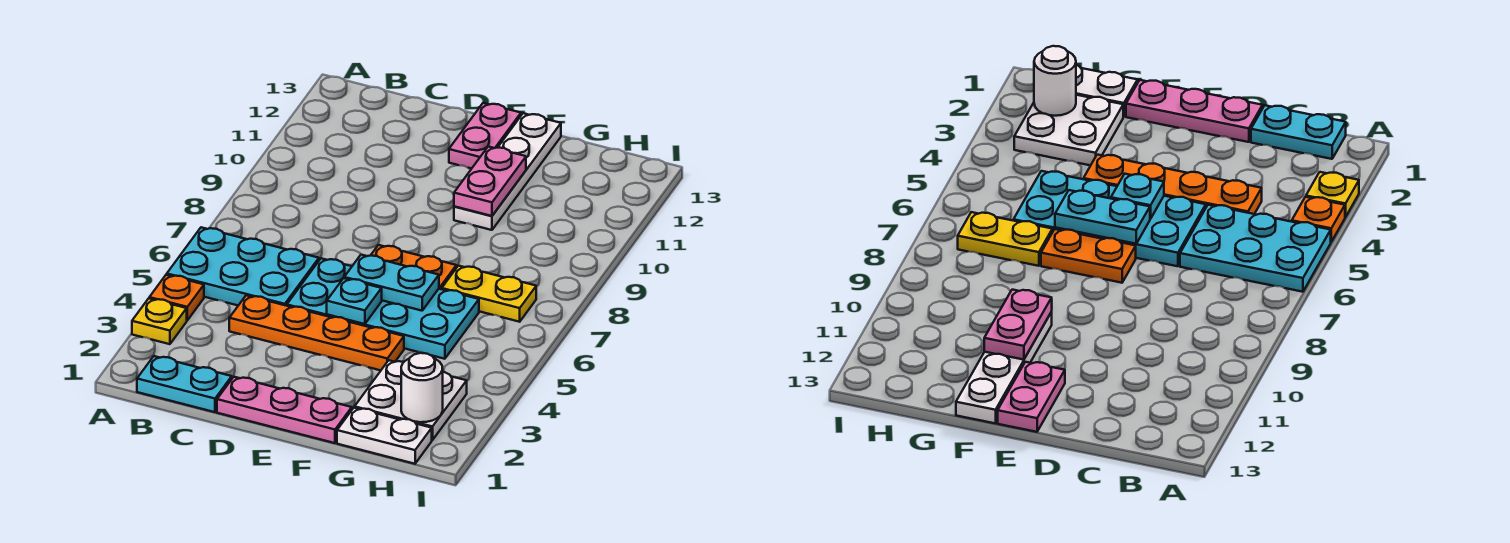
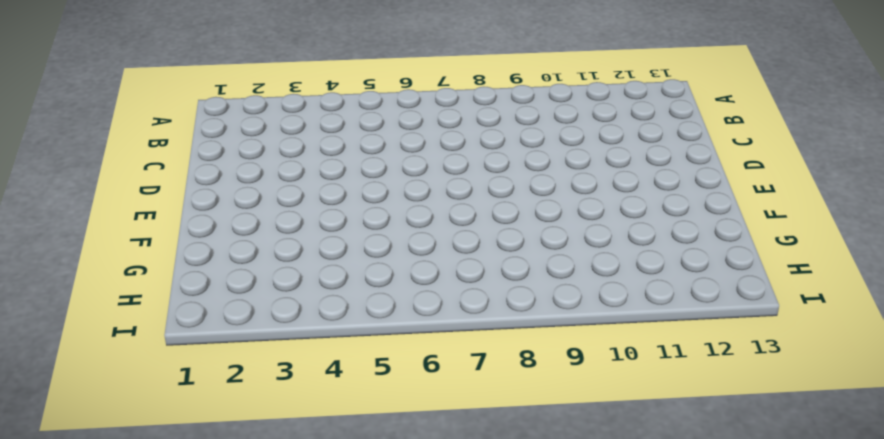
none -> yellow plate A3 level 1
none -> orange plate A4 level 1
none -> cyan plate A5:C6 level 1

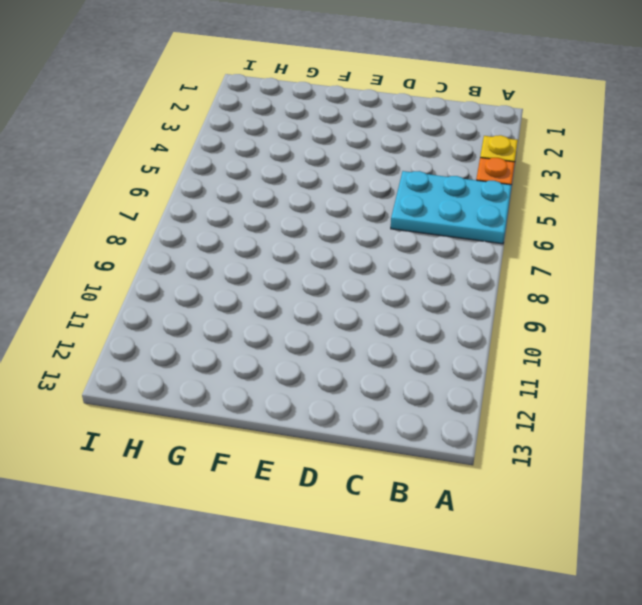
none -> cyan plate B1:C1 level 1
none -> orange plate C4:F4 level 1
none -> pink plate D1:F1 level 1

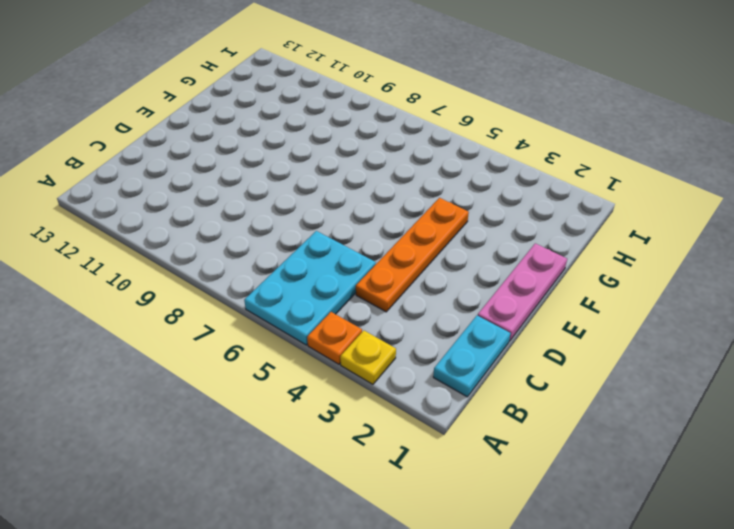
none -> cyan plate D5:G6 level 1
none -> orange plate E7:F7 level 1
none -> pink plate E12:E13 level 1

